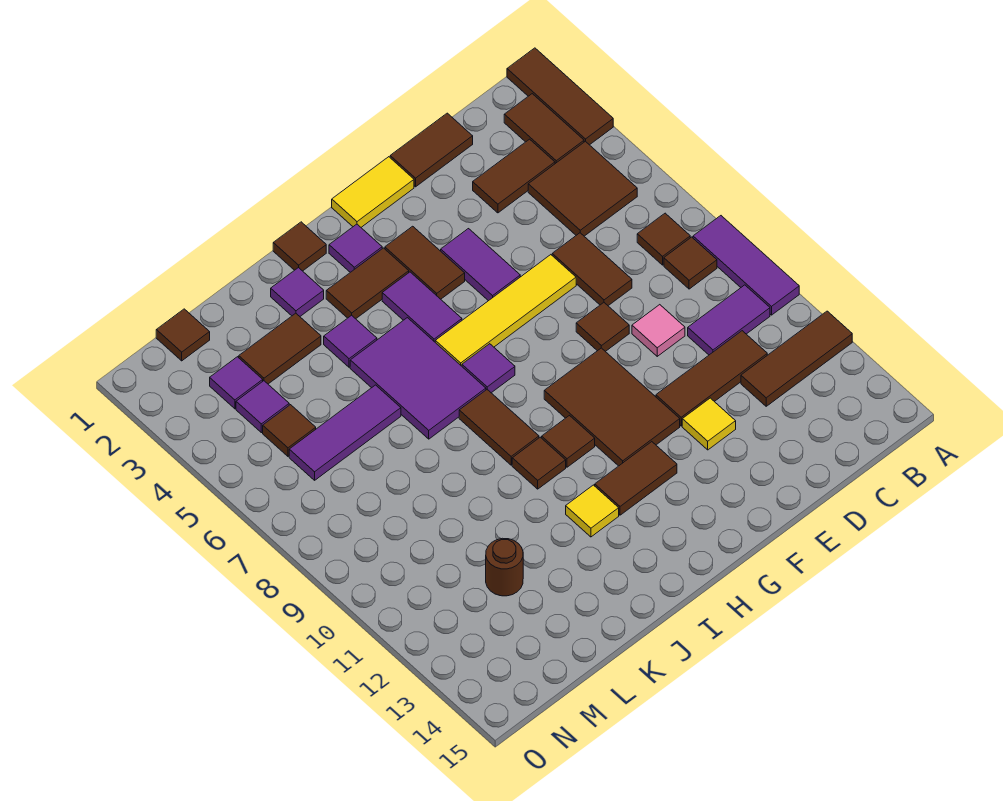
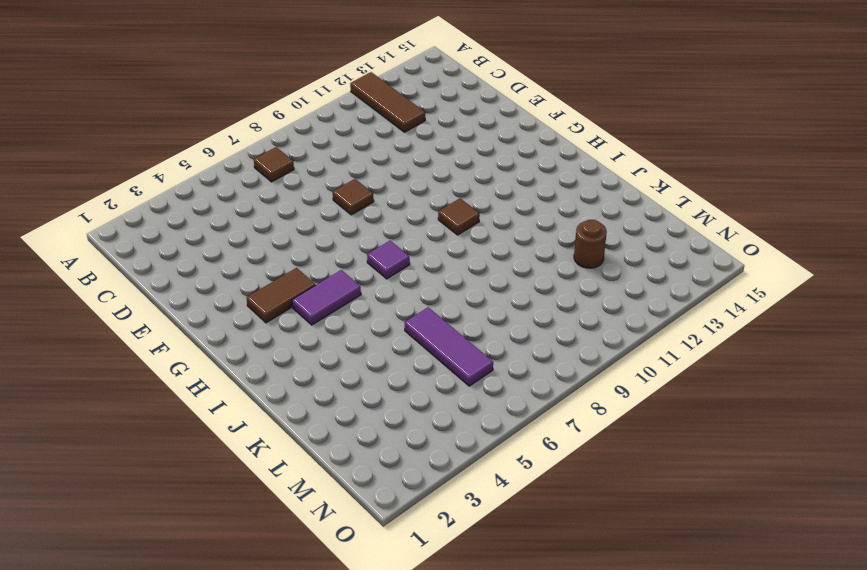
none -> brown tile A1:A3 level 1
none -> purple tile A8:A10 level 1
none -> brown tile B2:B3 level 1
none -> brown tile B4:C5 level 1

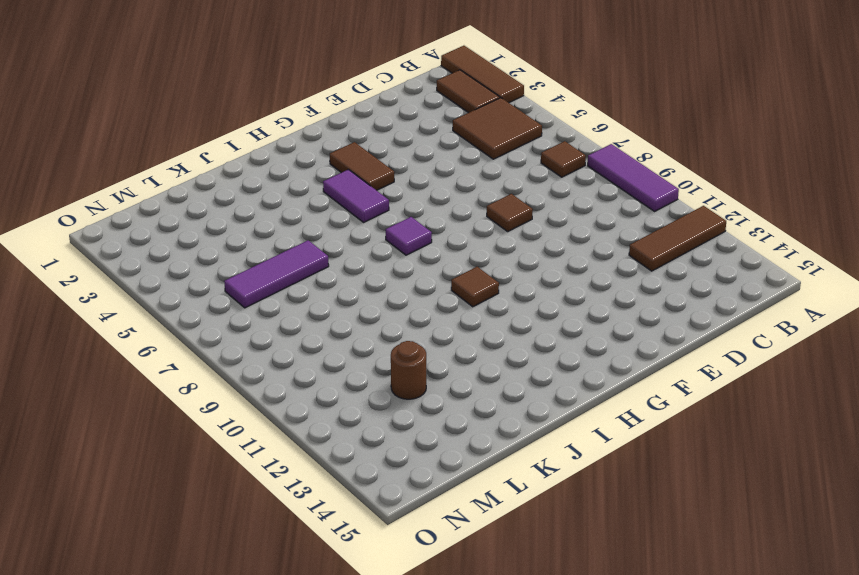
none -> brown tile B8 level 1
none -> purple tile B10:C10 level 1
none -> brown tile C3:D3 level 1
none -> brown tile C11:E11 level 1

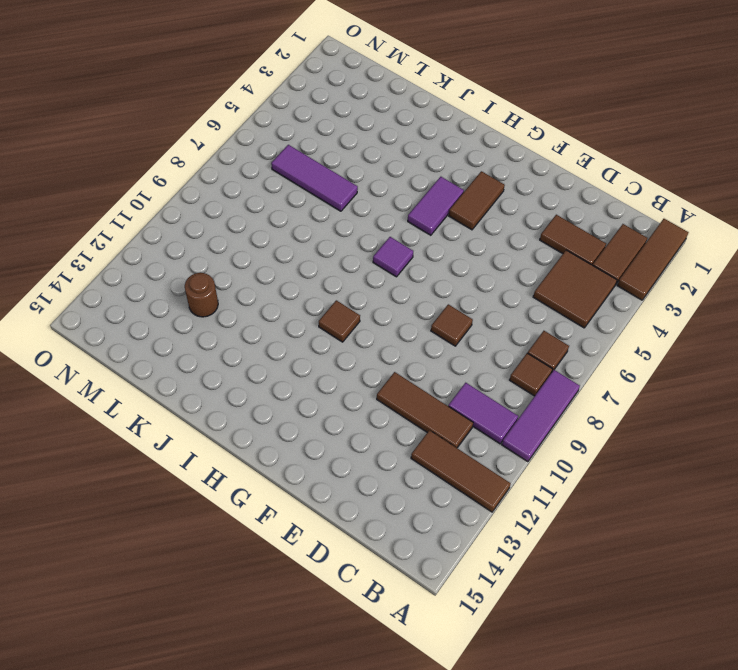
none -> brown tile D1:E1 level 1
none -> brown tile D6:D7 level 1
none -> pink tile D9 level 1
none -> yellow tile E6:H6 level 1

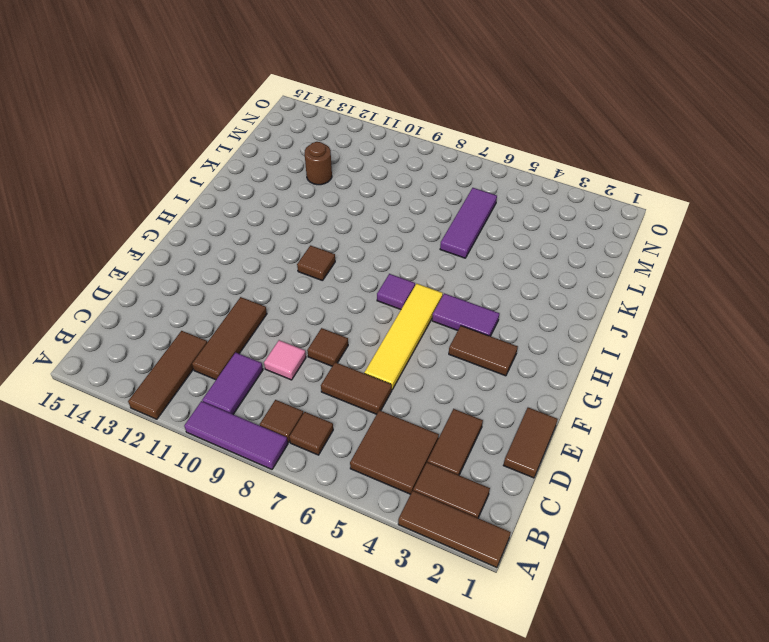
none -> yellow tile E12 level 1
none -> yellow tile F1:G1 level 1
none -> purple tile F4:F5 level 1
none -> brown tile F9:G11 level 1

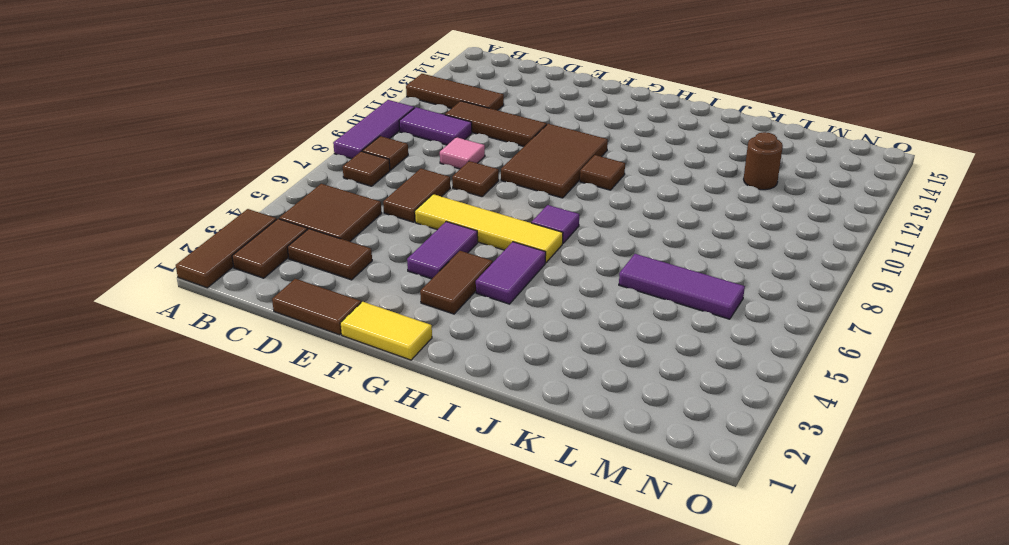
none -> yellow tile E12 level 1
none -> brown tile G12:H12 level 1
none -> purple tile H2 level 1
none -> brown tile H3:I3 level 1

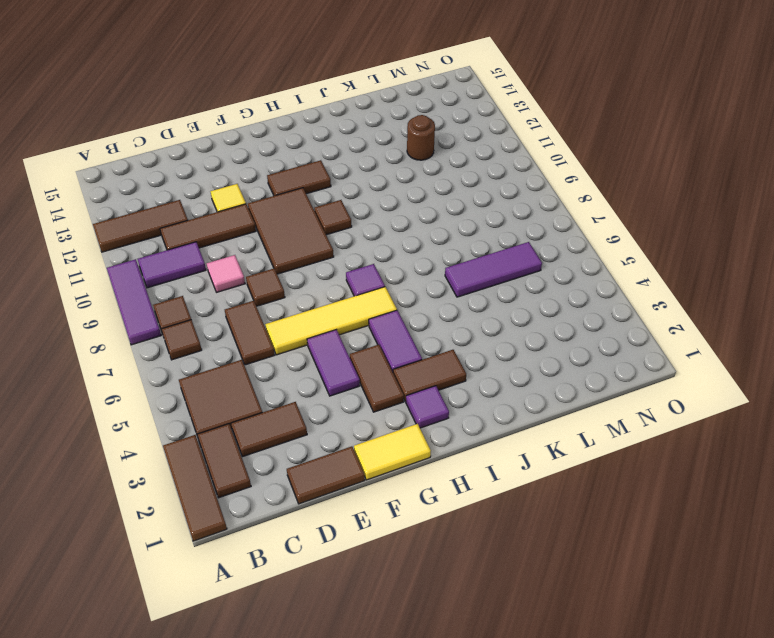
none -> brown tile I1 level 1
none -> purple tile I5:J7 level 1
none -> brown tile I8:I9 level 1
none -> brown tile I10 level 1

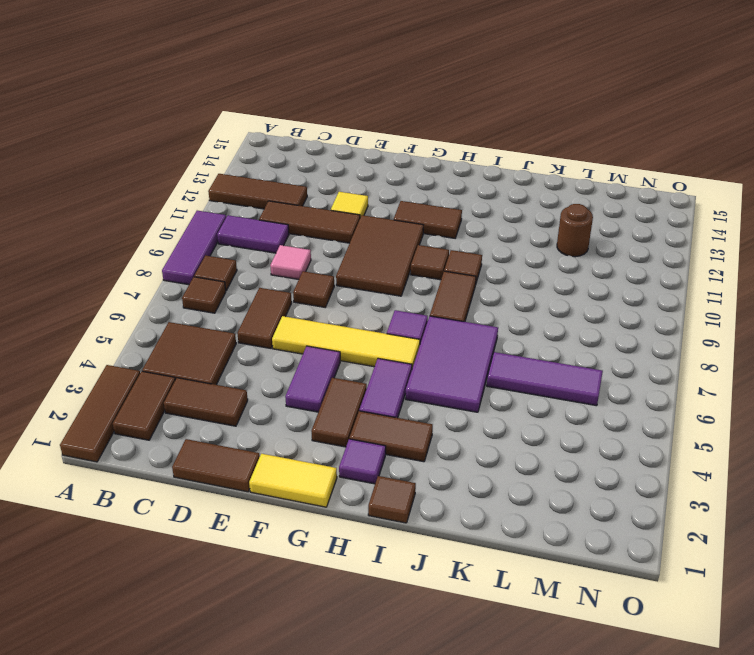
none -> yellow tile I12 level 1
none -> purple tile J2 level 1
none -> purple tile J4 level 1
none -> brown tile K3:L3 level 1

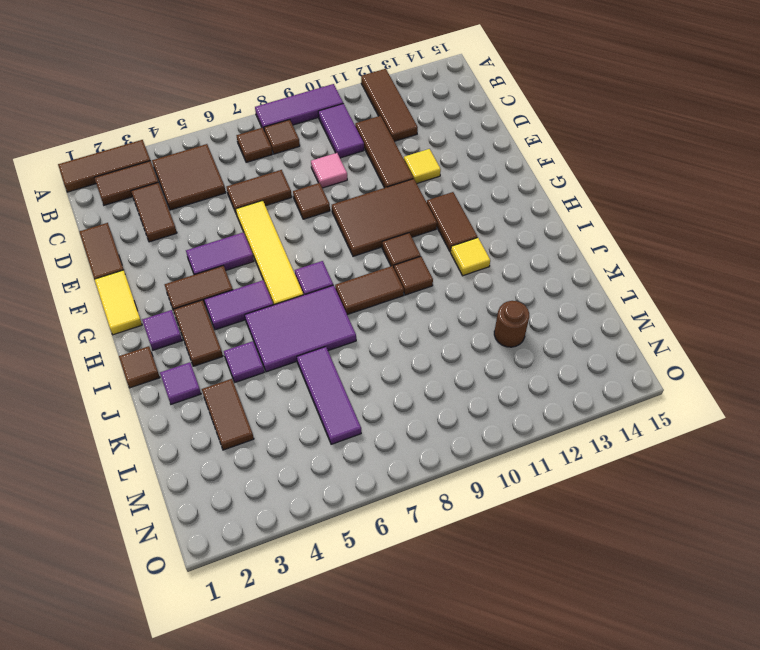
none -> brown tile M1 level 1
none -> purple tile M3 level 1
none -> purple tile M4 level 1
none -> brown tile M5 level 1

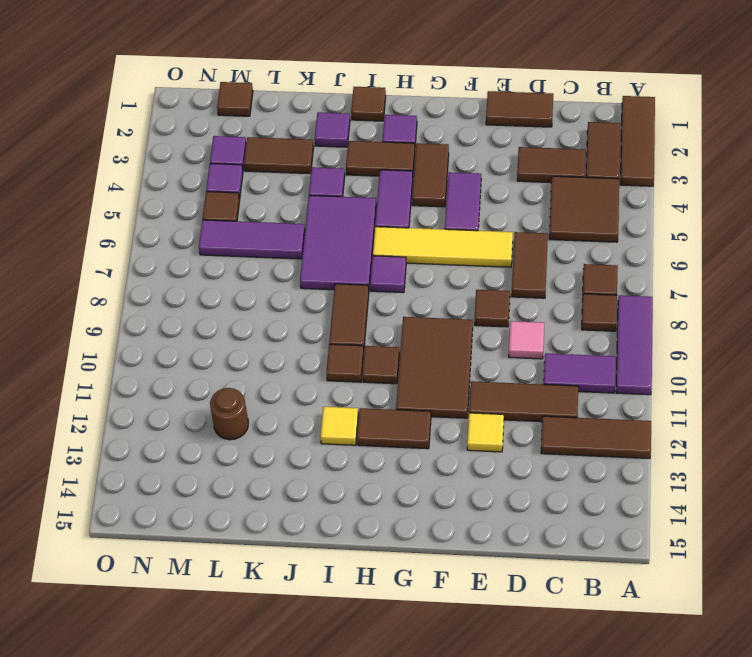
none -> yellow tile F1:G1 level 1

